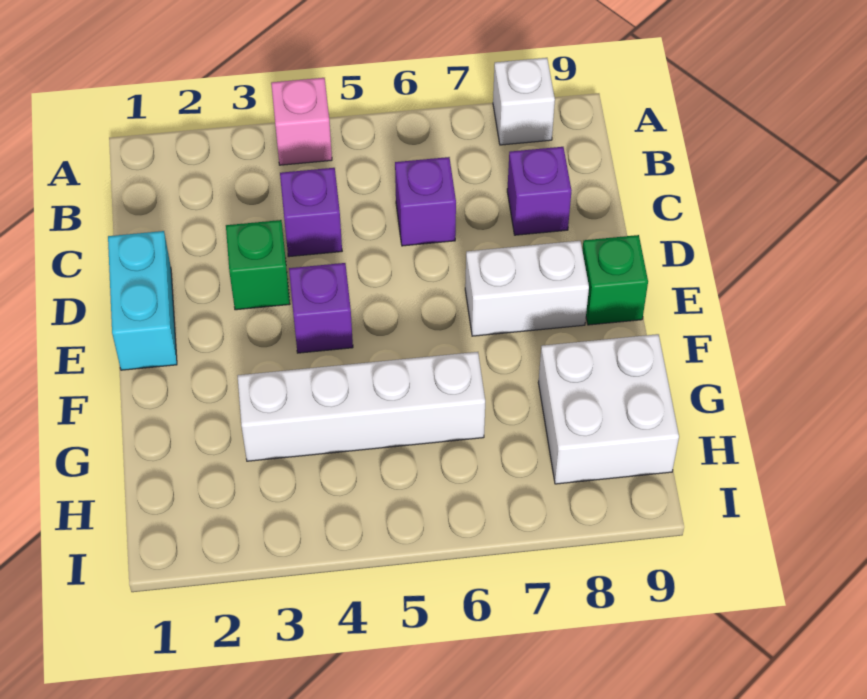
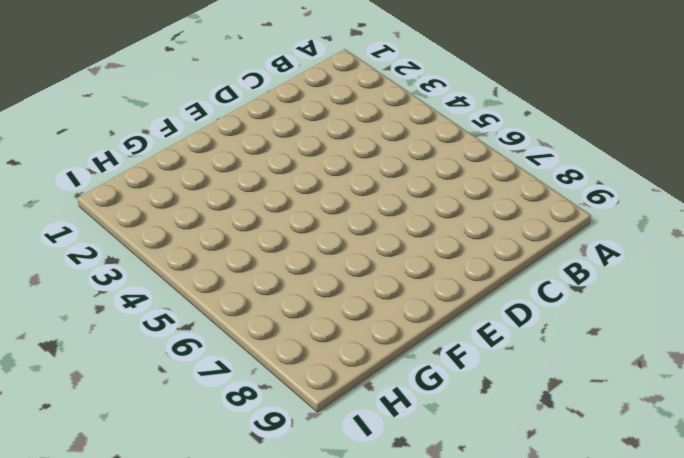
none -> pink brick A4 level 1
none -> white brick A8 level 1
none -> purple brick C4 level 1

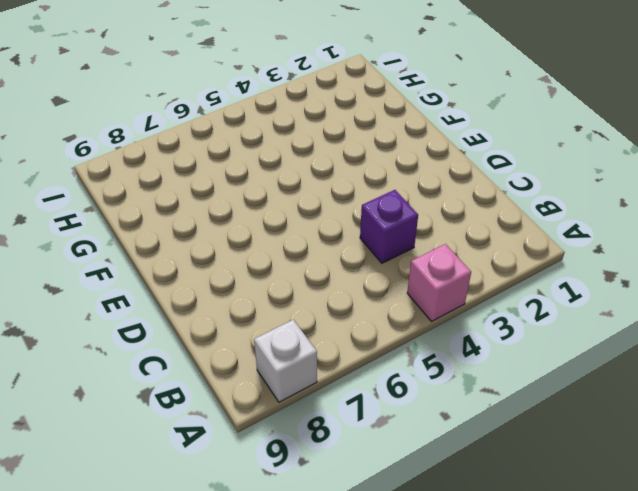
none -> purple brick C6 level 1
none -> purple brick C8 level 1
none -> cyan brick D1:E1 level 1

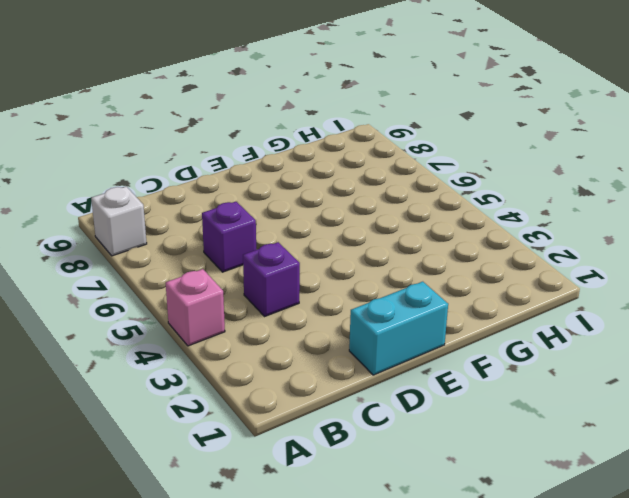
none -> purple brick C8 level 1
none -> green brick D3 level 1
none -> purple brick E4 level 1

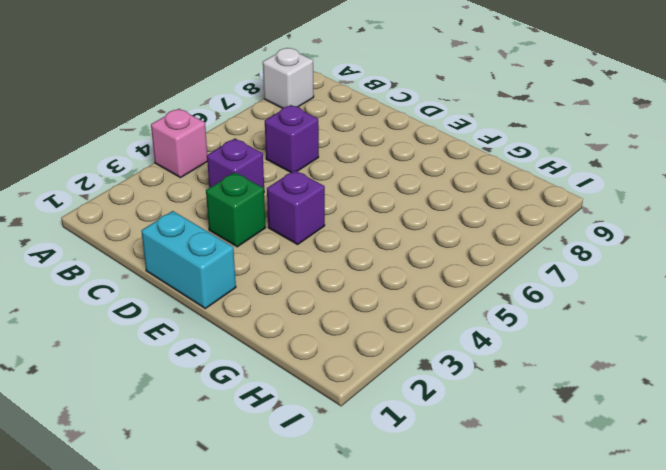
none -> purple brick C8 level 1
none -> white brick E7:E8 level 1
none -> green brick E9 level 1

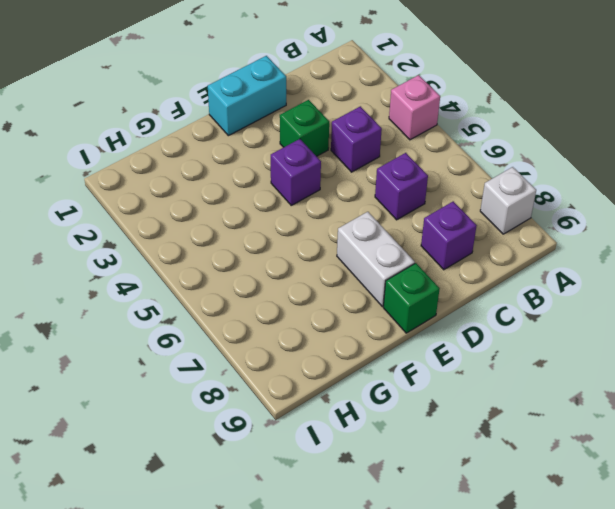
none -> white brick G3:G6 level 1
none -> white brick G8:H9 level 1

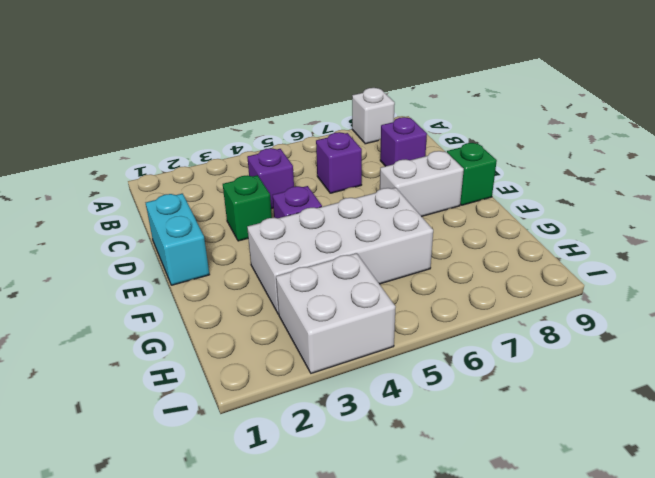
white brick F3:G6 level 1 -> white brick G3:G6 level 1
white brick H3:I4 level 1 -> white brick G8:H9 level 1
none -> pink brick A4 level 1

